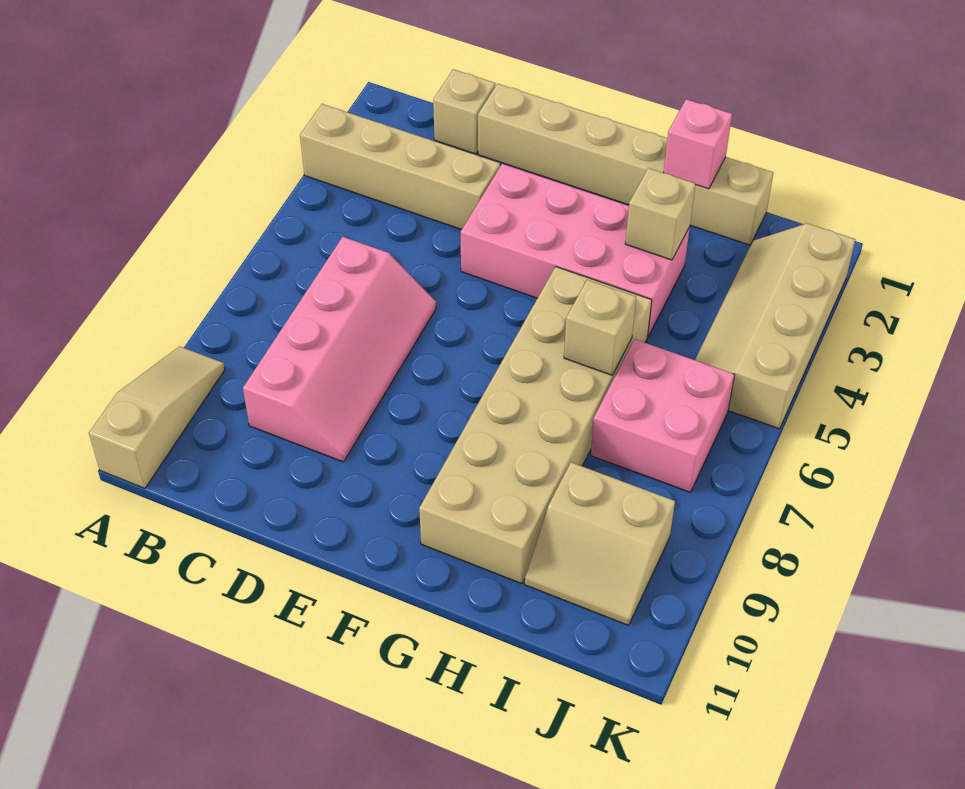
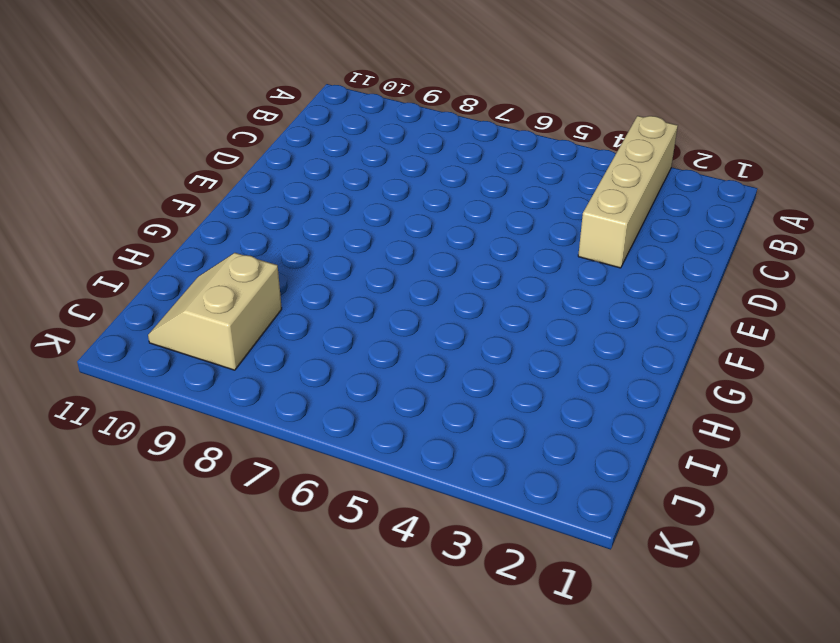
none -> tan slope A9:A11 level 1 top 11
none -> tan brick C1 level 1
none -> pink slope C6:D9 level 1 top C

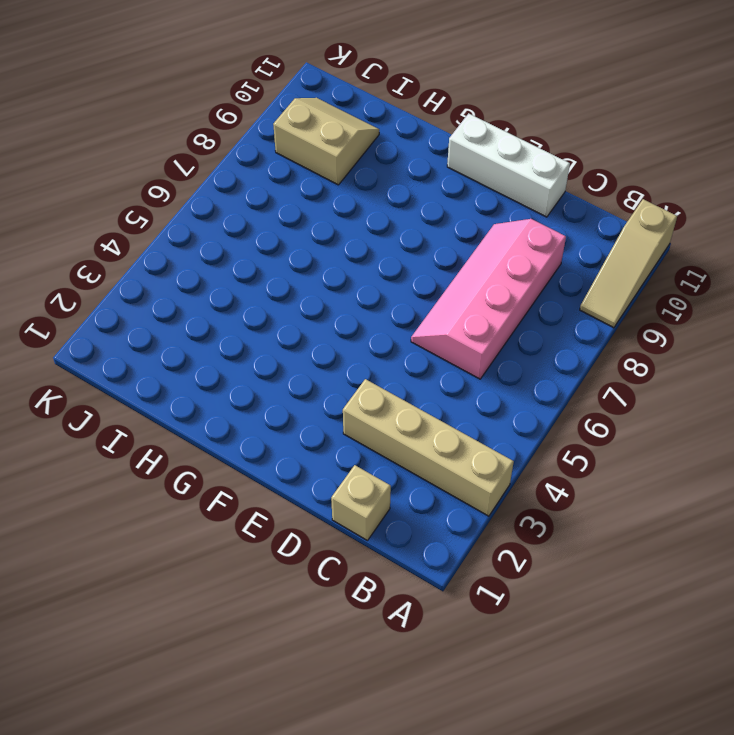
white brick D11:F11 level 1 -> none
none -> tan brick D1:I1 level 1
none -> pink brick E3:H4 level 1
none -> tan brick G5:H10 level 1

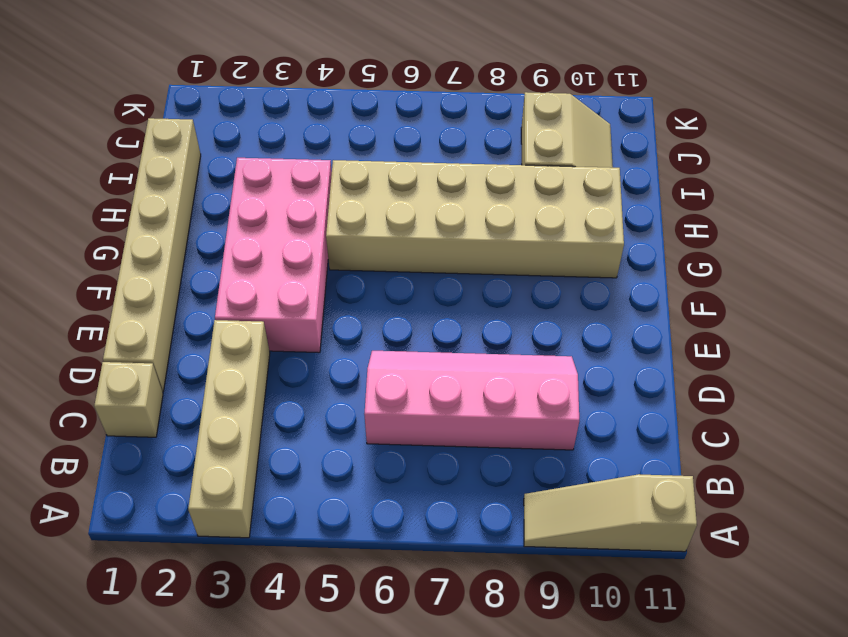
none -> pink brick I6:J7 level 1
none -> tan slope J2:K5 level 1 top K
none -> pink brick H1 level 2

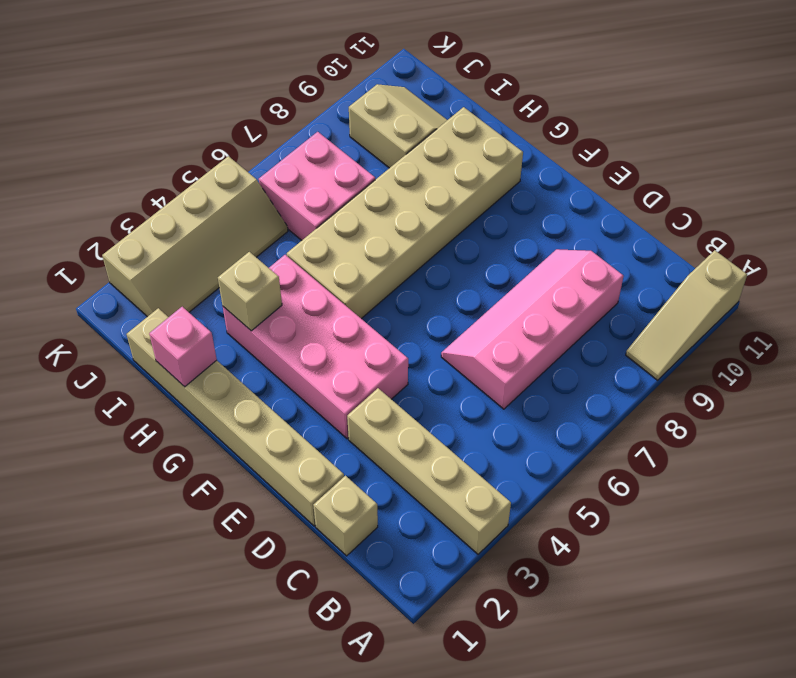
none -> tan brick H6 level 2

